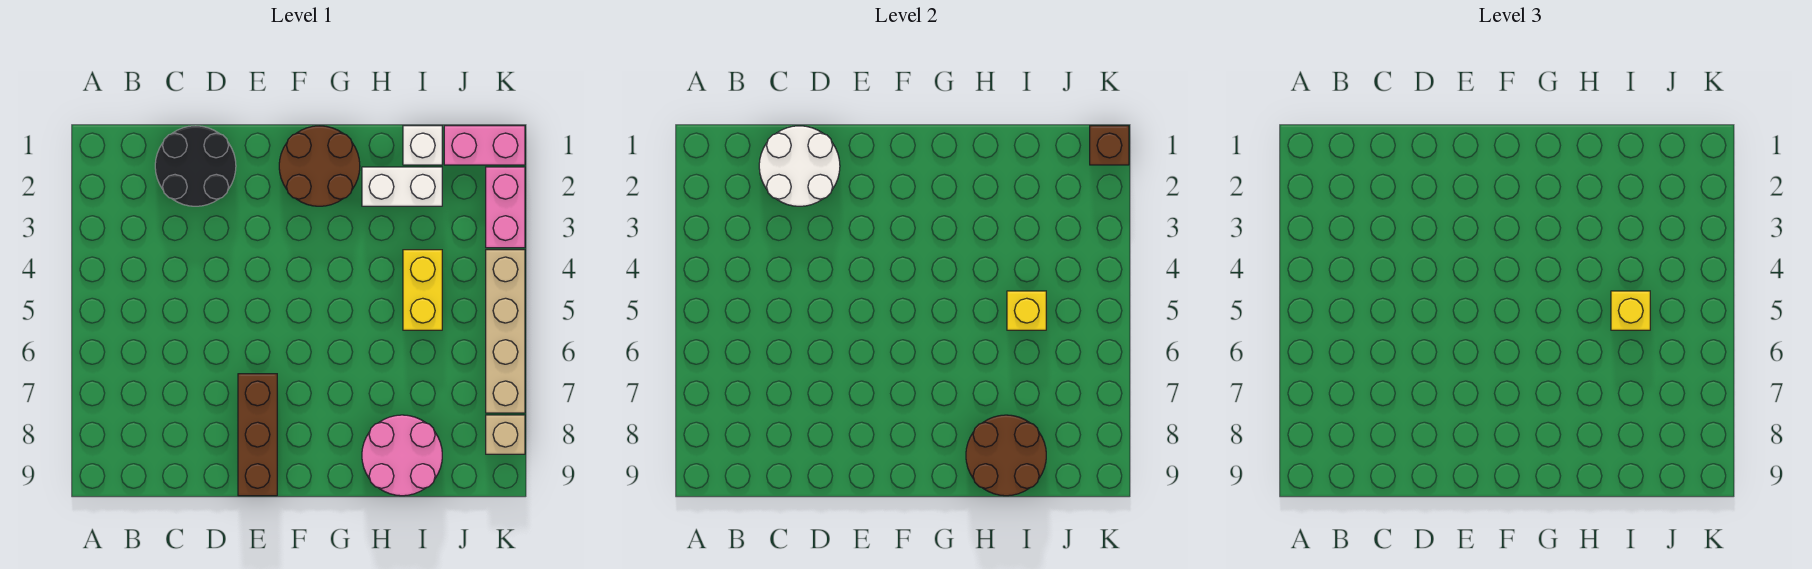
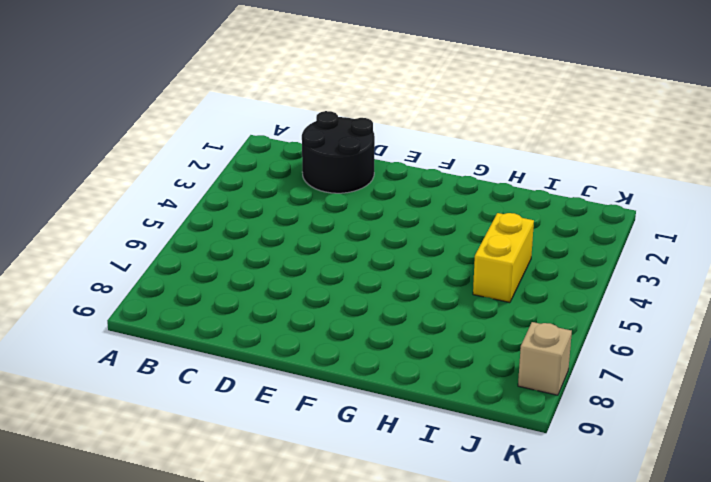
none -> brown brick E7:E9 level 1
none -> brown round brick F1:G2 level 1
none -> white brick H2:I2 level 1

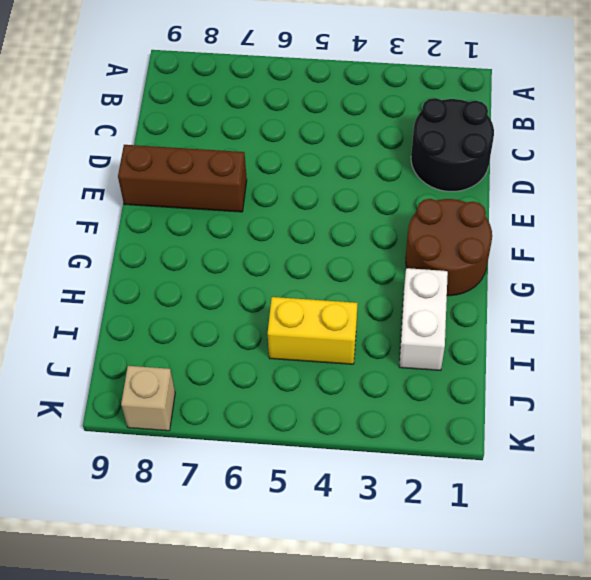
none -> pink round brick H8:I9 level 1
none -> white brick I1 level 1
none -> pink brick J1:K1 level 1

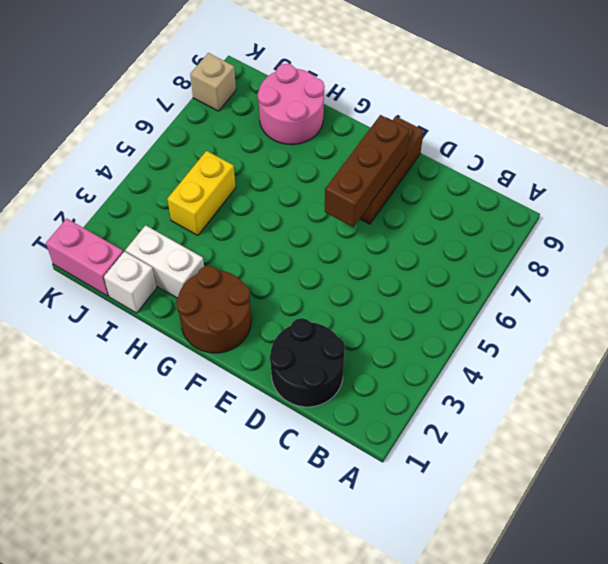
brown brick E6:E8 level 2 -> none
none -> pink brick K2:K3 level 1
none -> tan brick K4:K7 level 1
none -> white round brick C1:D2 level 2

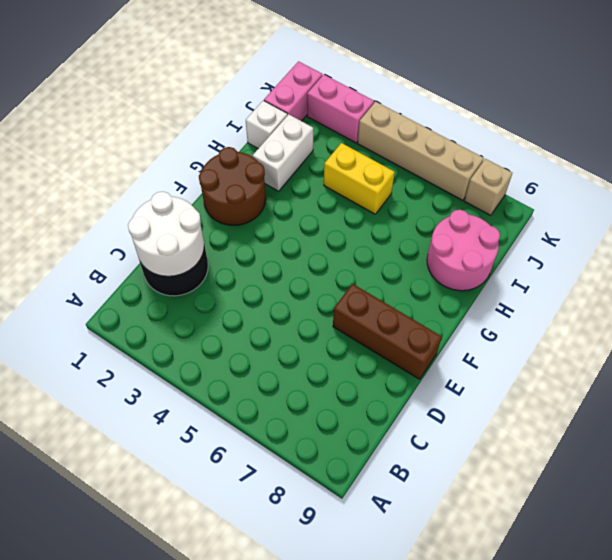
none -> brown round brick H8:I9 level 2
none -> yellow brick I5 level 2
none -> brown brick K1 level 2

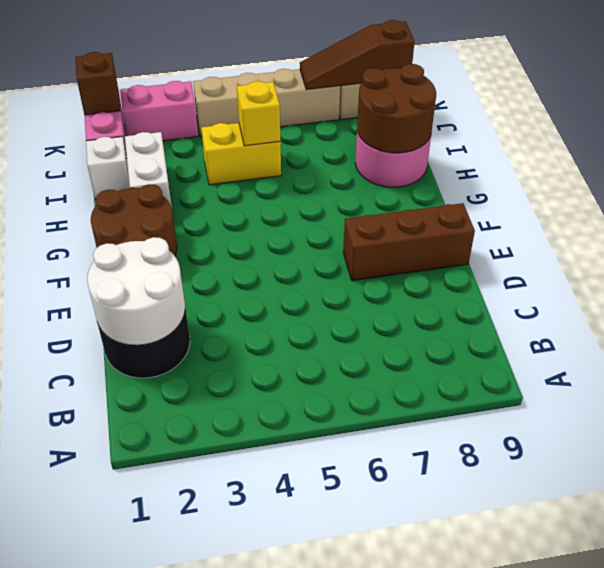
brown slope K7:K9 level 2 top 9 -> none
none -> yellow brick I5 level 3

